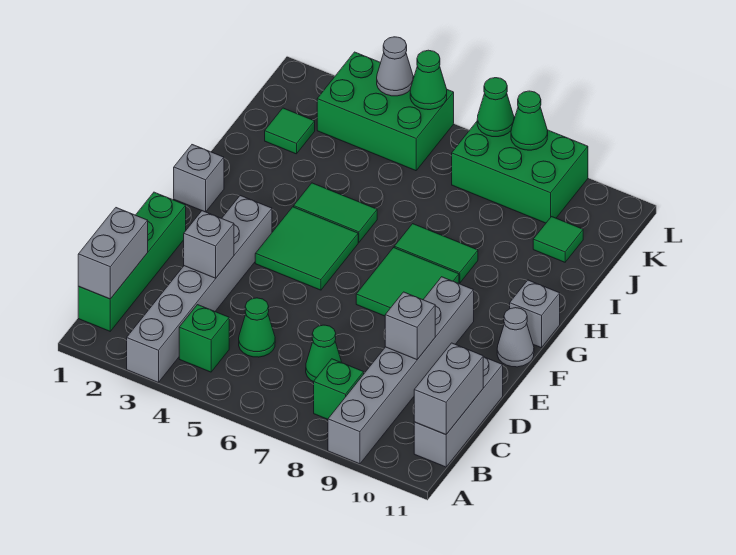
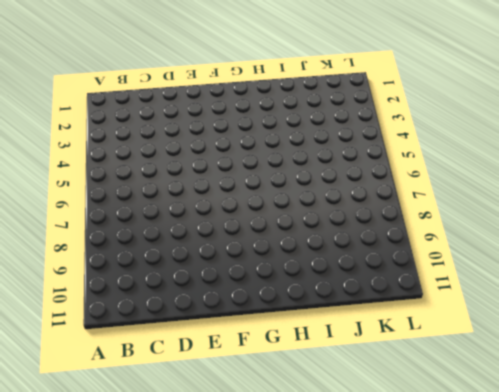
none -> grey brick A3:F3 level 1
none -> grey brick A9:F9 level 1
none -> green brick B1:E1 level 1

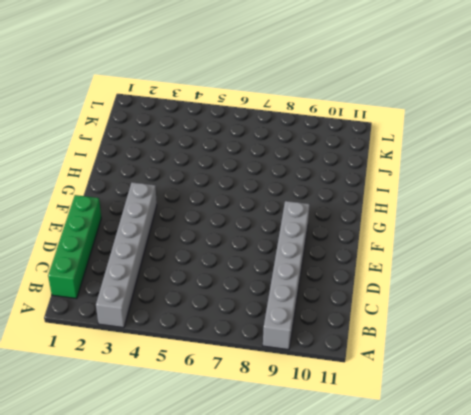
none -> green brick B4 level 1
none -> green brick B8 level 1
none -> grey brick B11:D11 level 1

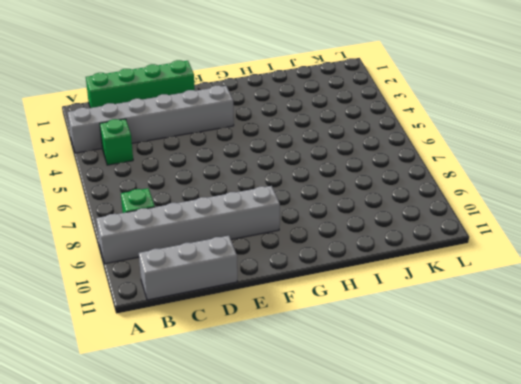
none -> green cone C5 level 1
none -> green cone C7 level 1
none -> green tile F4:G5 level 1

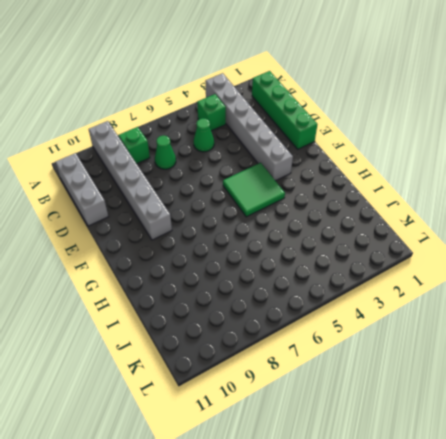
none -> green tile F7:G8 level 1
none -> grey cone F11 level 1
none -> grey brick G1 level 1

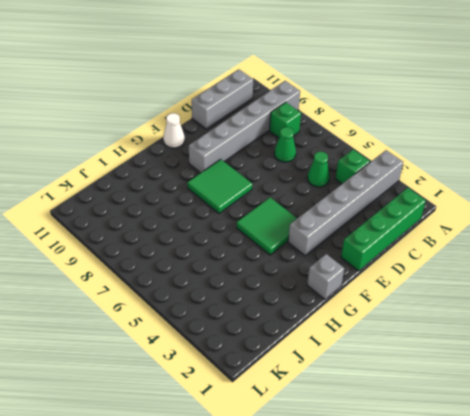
white cone F11 level 1 -> grey cone F11 level 1
none -> grey brick G11 level 1
none -> green tile H4:H5 level 1
none -> green tile H7:H8 level 1

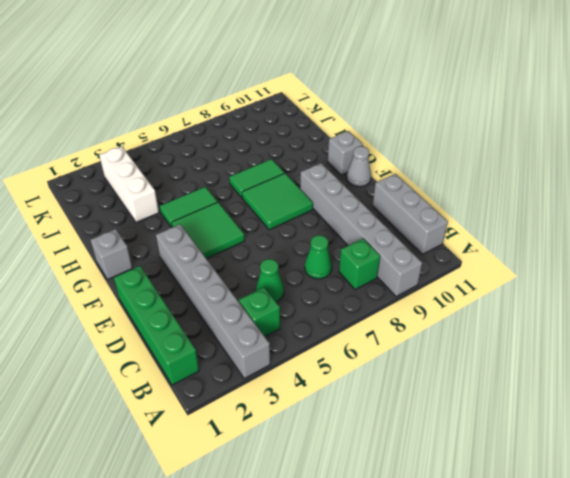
white brick I3:K3 level 1 -> green brick K3:L5 level 1
none -> green tile J2 level 1
none -> green tile J10 level 1
none -> green brick K7:L9 level 1

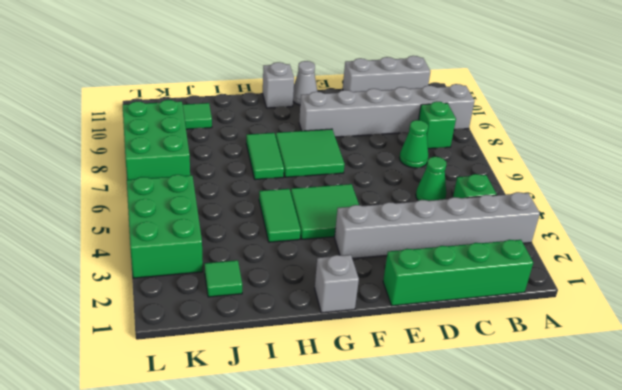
none -> grey brick B1:C1 level 2
none -> grey brick B11:C11 level 2
none -> grey brick D3 level 2

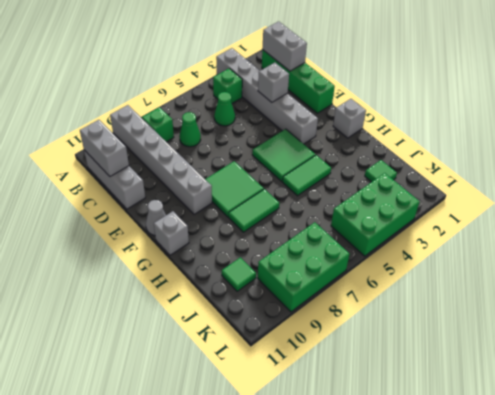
none -> grey brick D9 level 2
none -> grey cone L4 level 2
none -> green cone L5 level 2

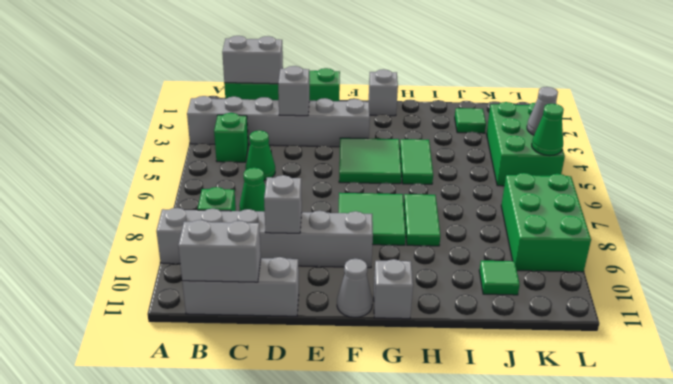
none -> green cone L7 level 2
none -> green cone L8 level 2

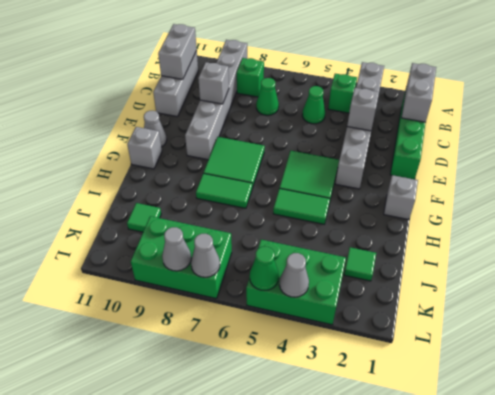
grey cone L7 level 2 -> green cone L7 level 2
grey cone L8 level 2 -> green cone L8 level 2

